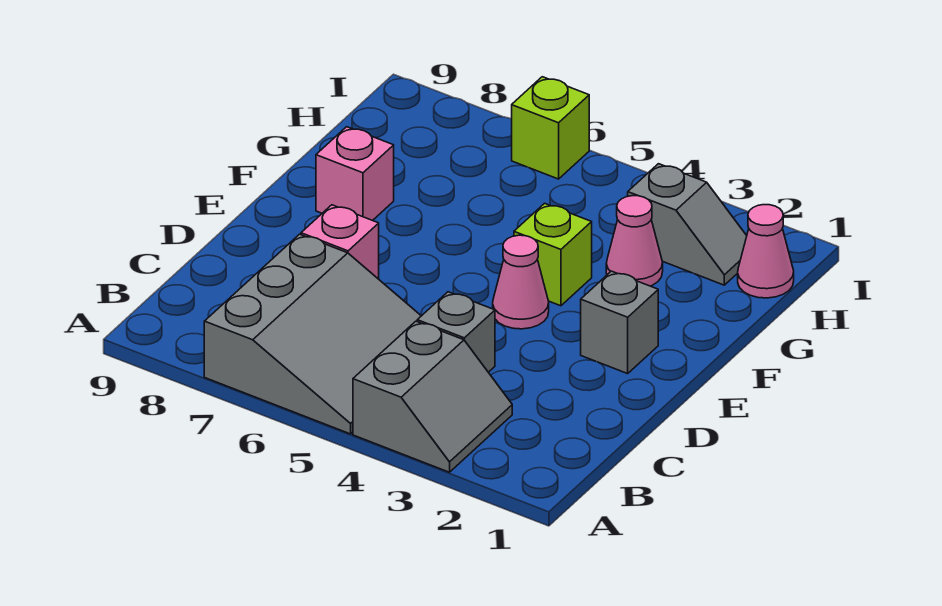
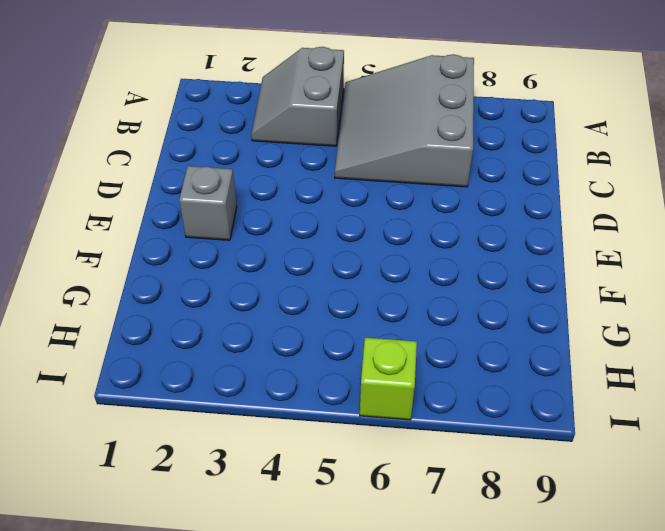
none -> grey brick C4 level 1
none -> pink brick D7 level 1
none -> pink cone E4 level 1

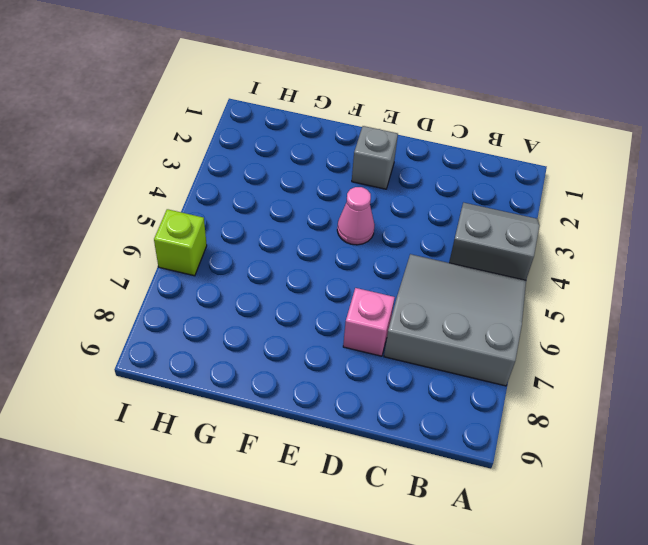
none -> grey brick C4 level 1
none -> lime brick F4 level 1
none -> pink brick F8 level 1

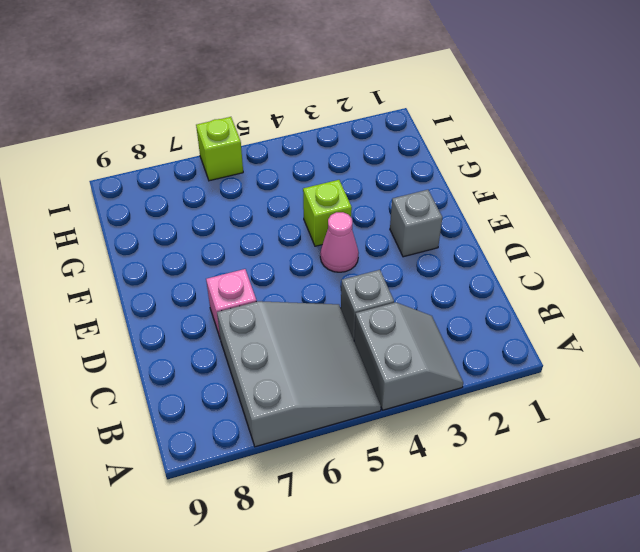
none -> pink brick F8 level 1
none -> pink cone G3 level 1
none -> pink cone H1 level 1

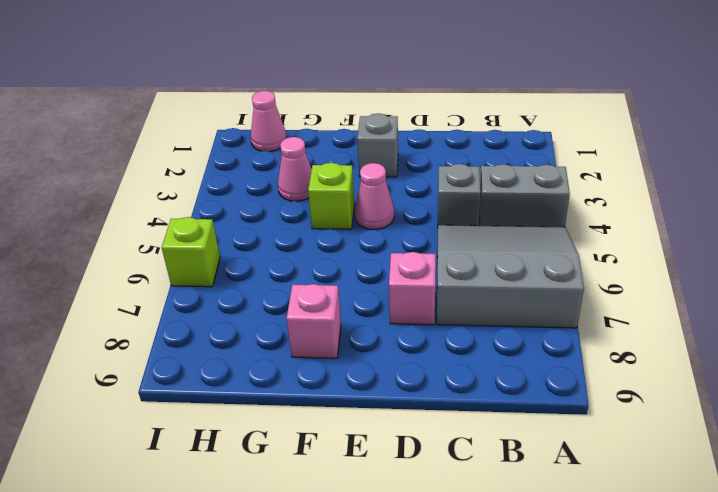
none -> grey slope H2:H3 level 1 top 3

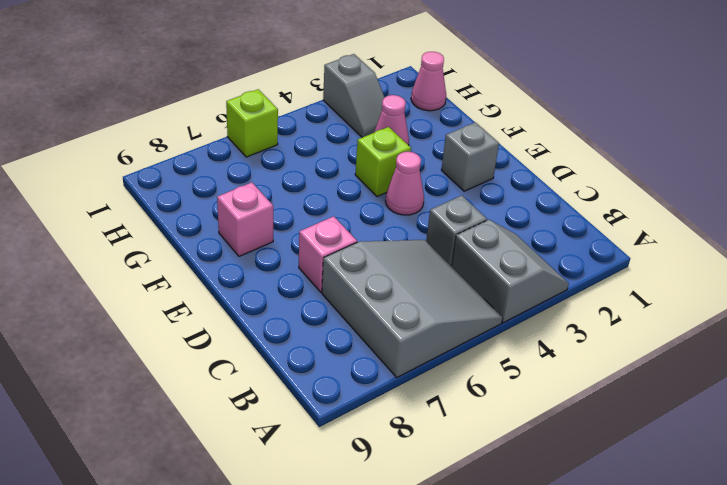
grey slope H3:I3 level 1 top I -> grey slope H2:H3 level 1 top 3

